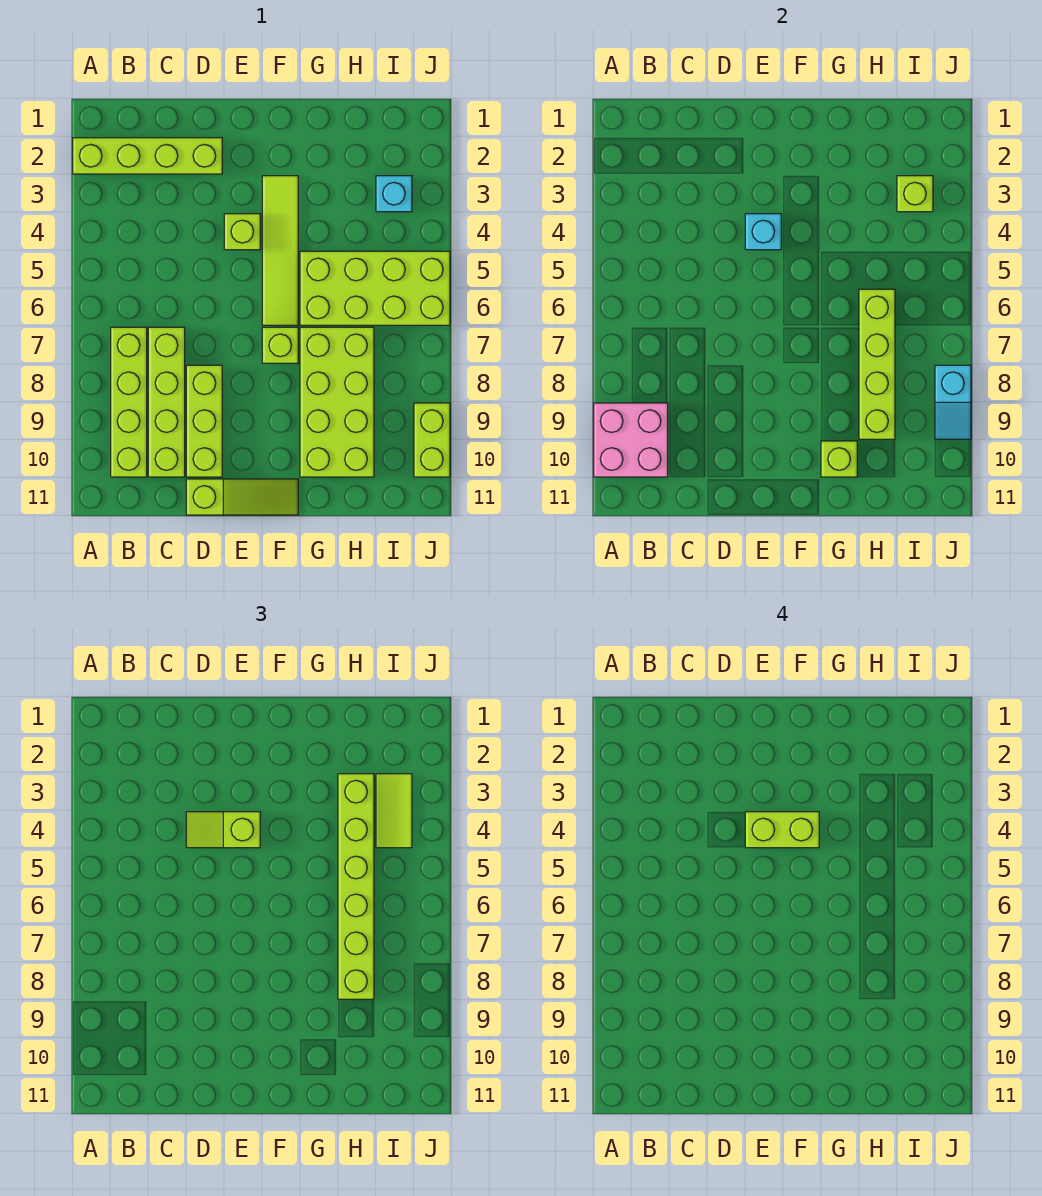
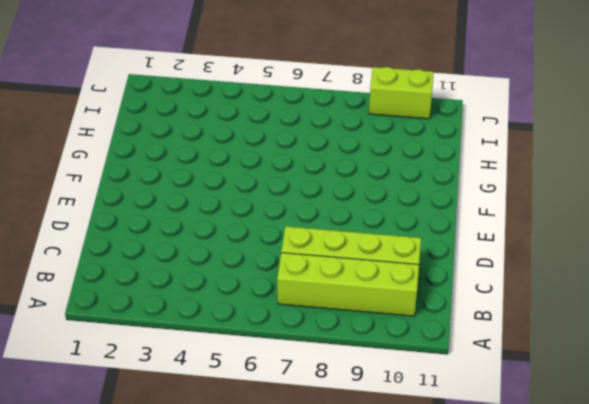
none -> lime brick A2:D2 level 1
none -> lime brick D8:D10 level 1
none -> lime slope D11:F11 level 1 top D

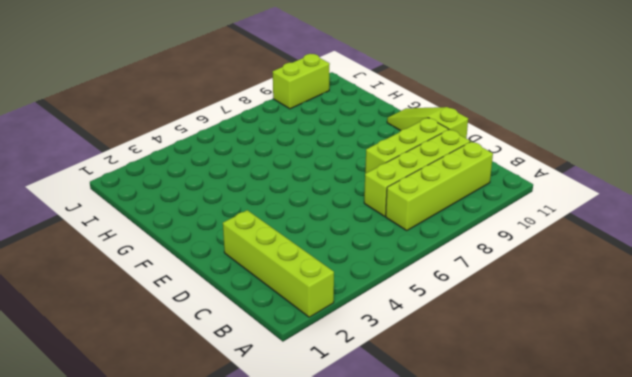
none -> lime brick E4 level 1
none -> lime tile F3:F6 level 1
none -> lime brick F7 level 1

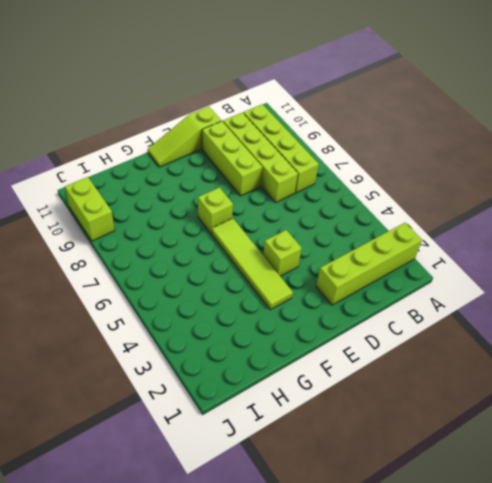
none -> lime brick G5:J6 level 1
none -> lime brick G7:H10 level 1
none -> cyan brick I3 level 1

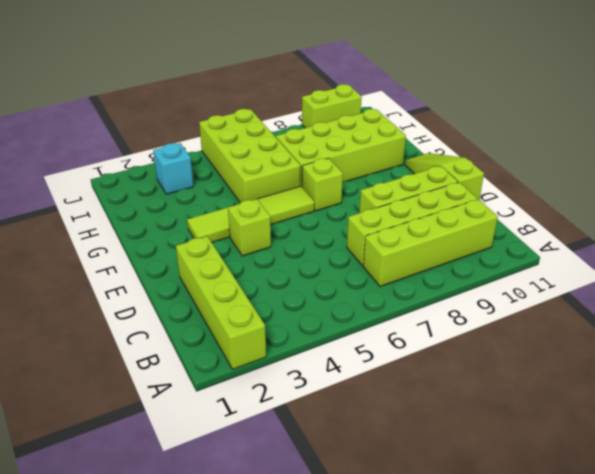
none -> pink brick A9:B10 level 2
none -> cyan brick E4 level 2
none -> lime brick G10 level 2

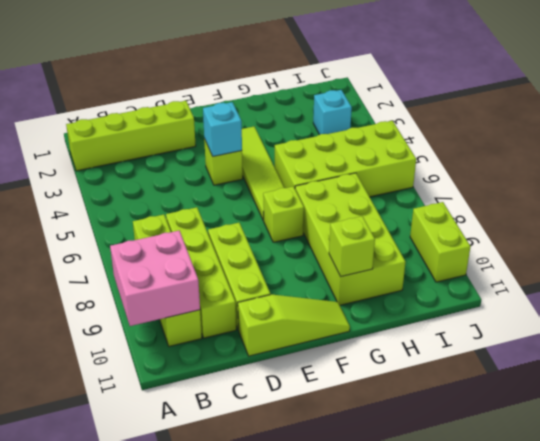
none -> lime brick H6:H9 level 2
none -> lime brick I3 level 2
none -> cyan slope J8:J9 level 2 top 8

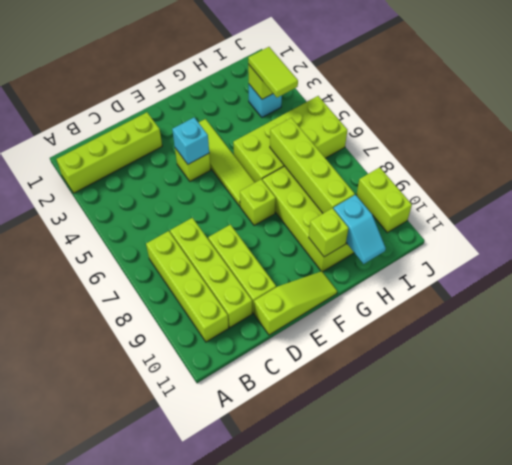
cyan slope H10:H11 level 2 top 10 -> cyan slope J8:J9 level 2 top 8
none -> pink brick A9:B10 level 2
none -> lime slope D4:E4 level 3 top E
none -> lime brick H3:H8 level 3

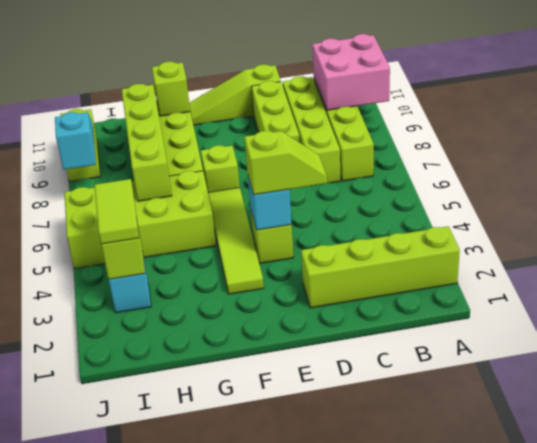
none -> lime brick H3:H8 level 3
none -> lime brick E4:F4 level 4

